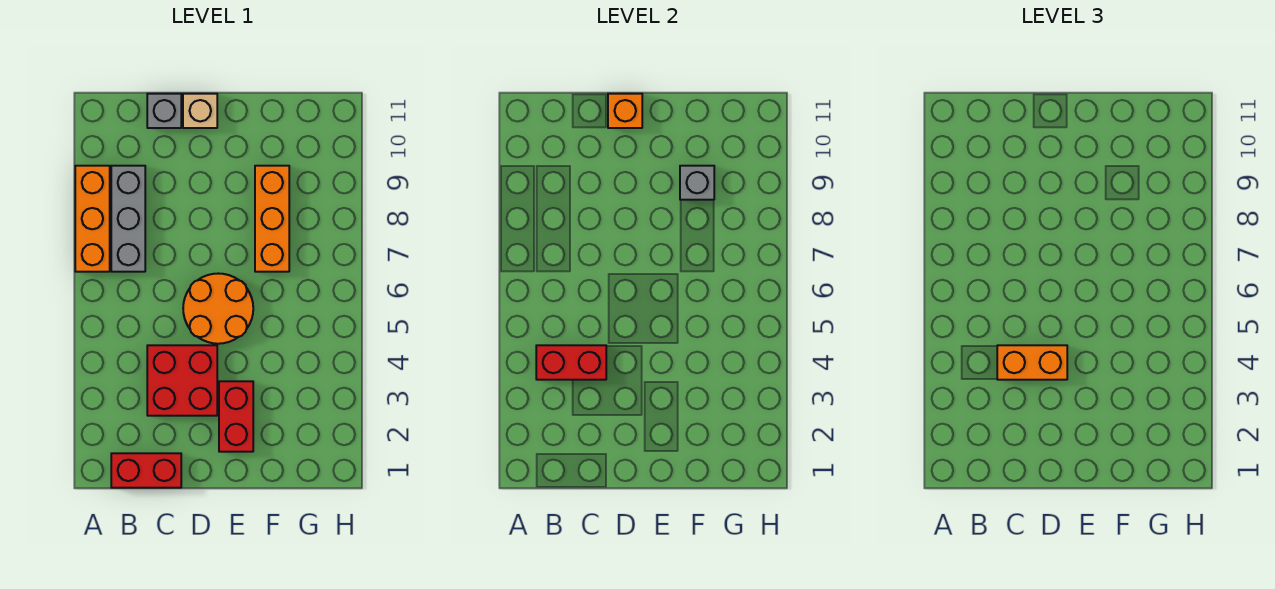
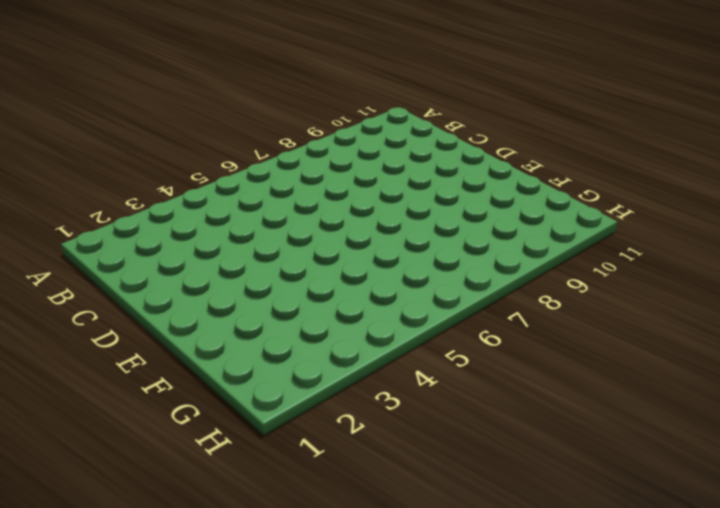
none -> orange brick A7:A9 level 1
none -> red brick B1:C1 level 1
none -> grey brick B7:B9 level 1

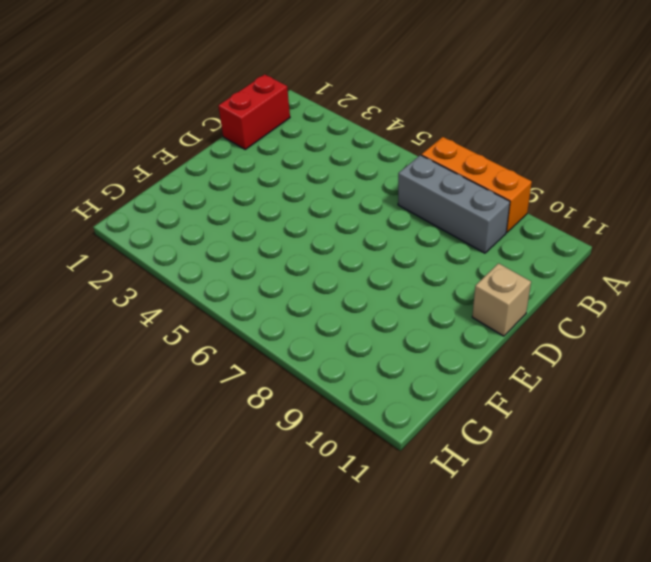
none -> red brick C3:D4 level 1
none -> grey brick C11 level 1
none -> orange round brick D5:E6 level 1

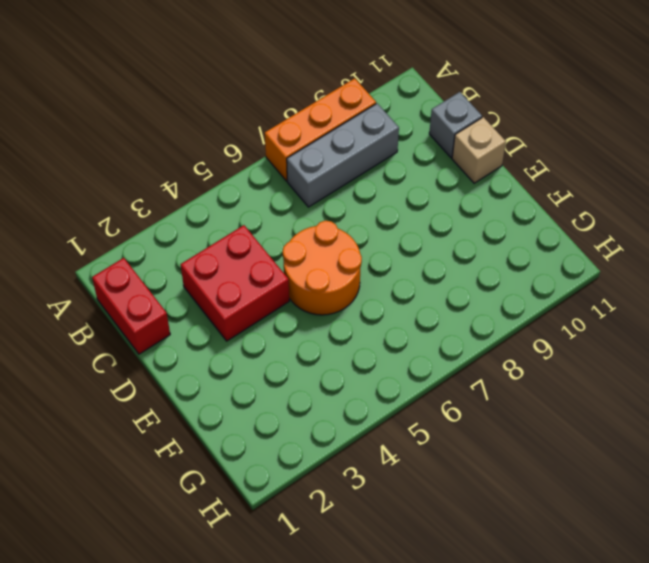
none -> red brick E2:E3 level 1
none -> orange brick F7:F9 level 1
none -> red brick B4:C4 level 2

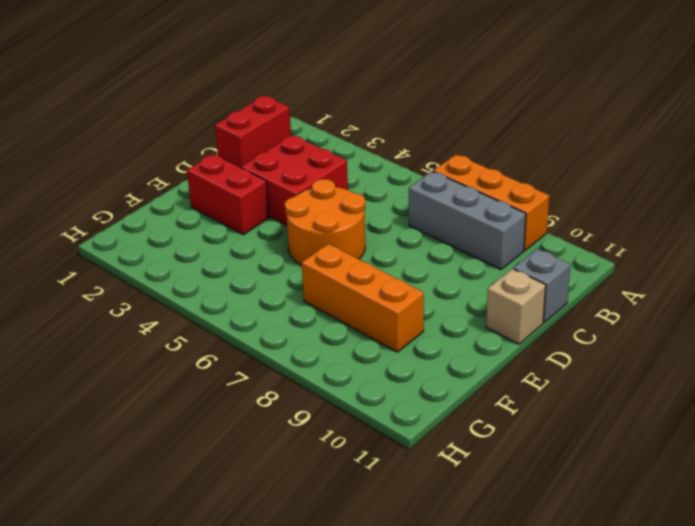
none -> red brick B4:C4 level 2
none -> orange brick D11 level 2
none -> grey brick F9 level 2

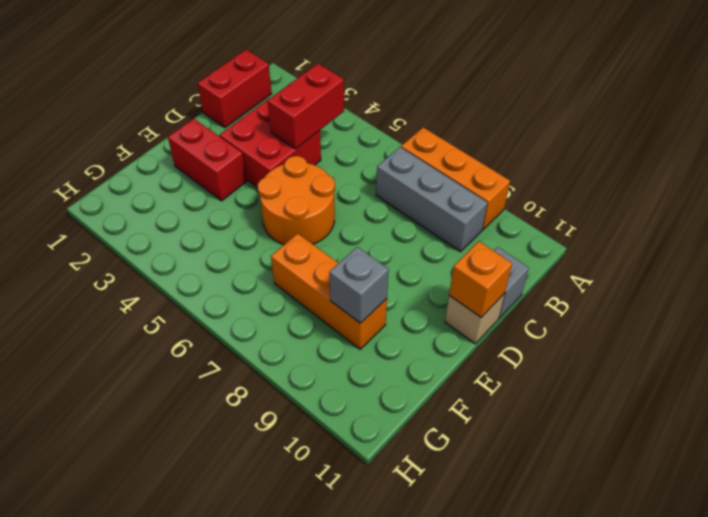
none -> orange brick C4:D4 level 3

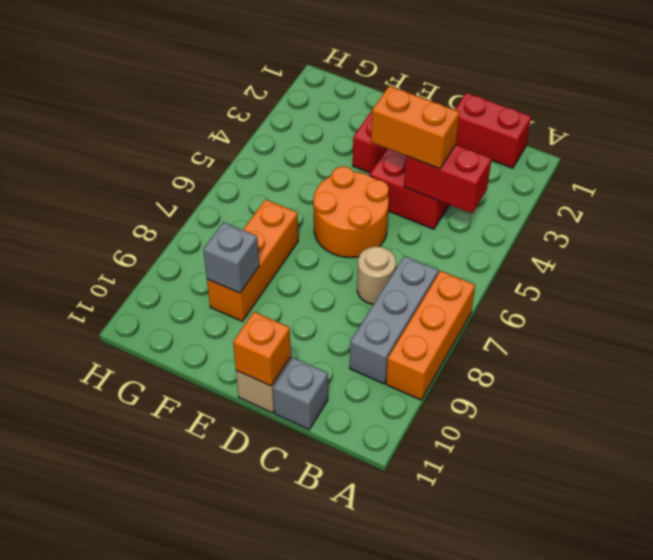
tan round brick C7 level 1 -> none

